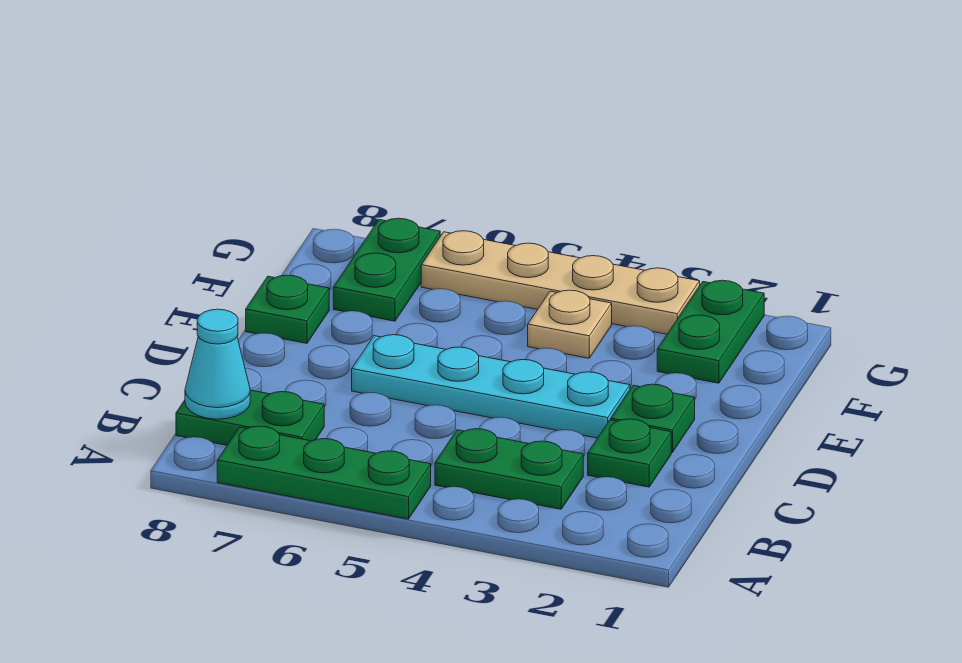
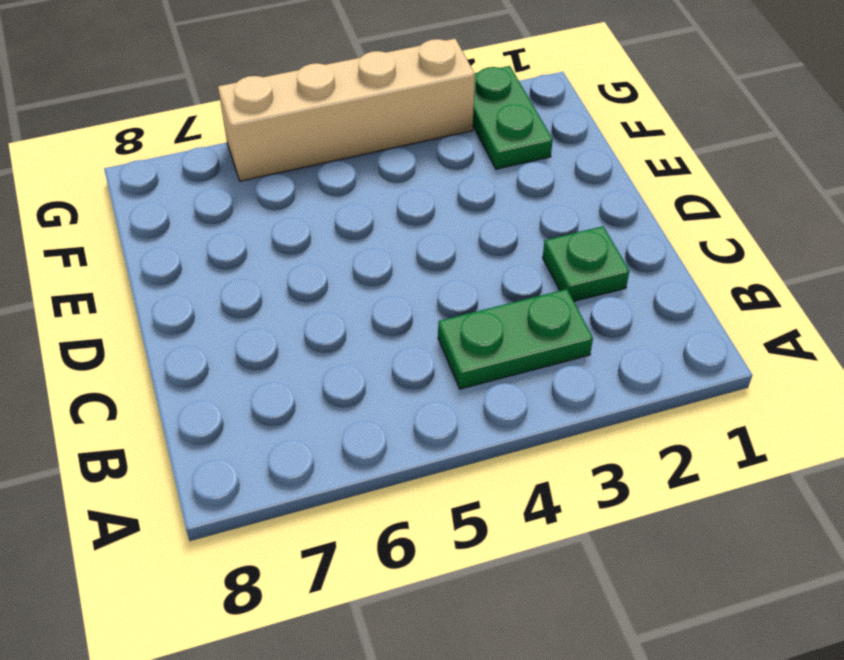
tan brick G3:G6 level 1 -> tan plate G3:G6 level 1
none -> green plate A5:A7 level 1
none -> green plate B7:B8 level 1
none -> green plate D2 level 1

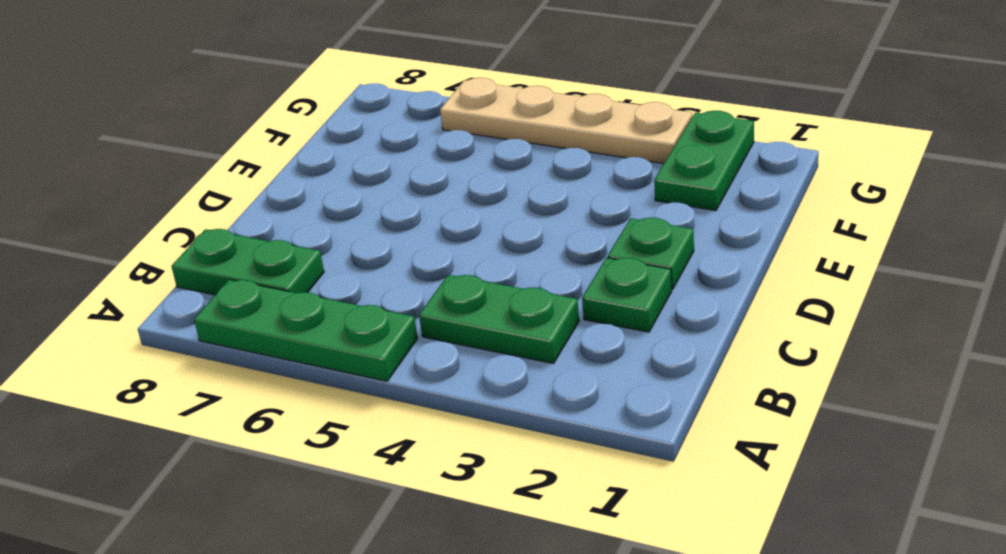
none -> cyan plate D3:D6 level 1
none -> green plate E8 level 1
none -> tan plate F4 level 1

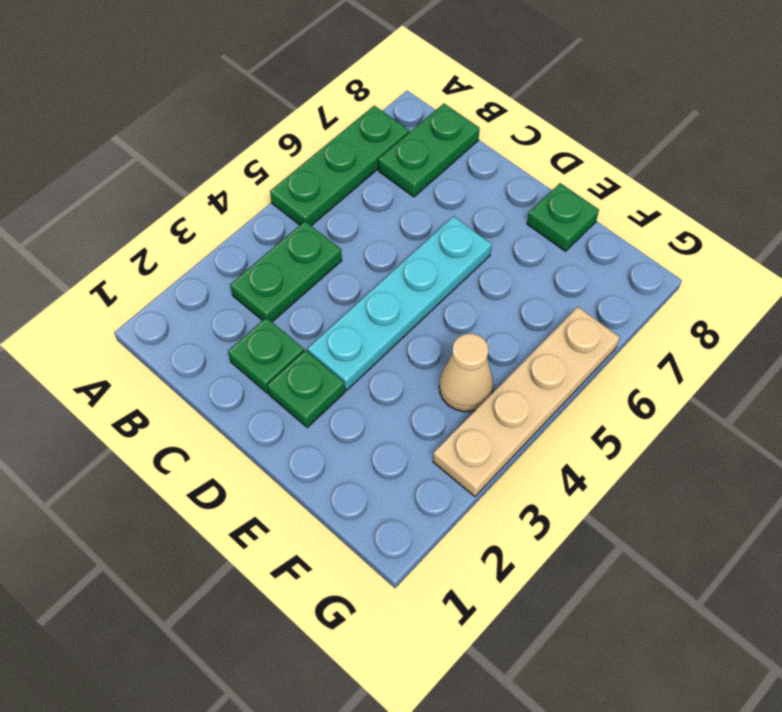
tan cone F4 level 1 -> tan plate F4 level 1
none -> green plate F2:G2 level 1
none -> green plate F7:G7 level 1
none -> cyan cone B8 level 2

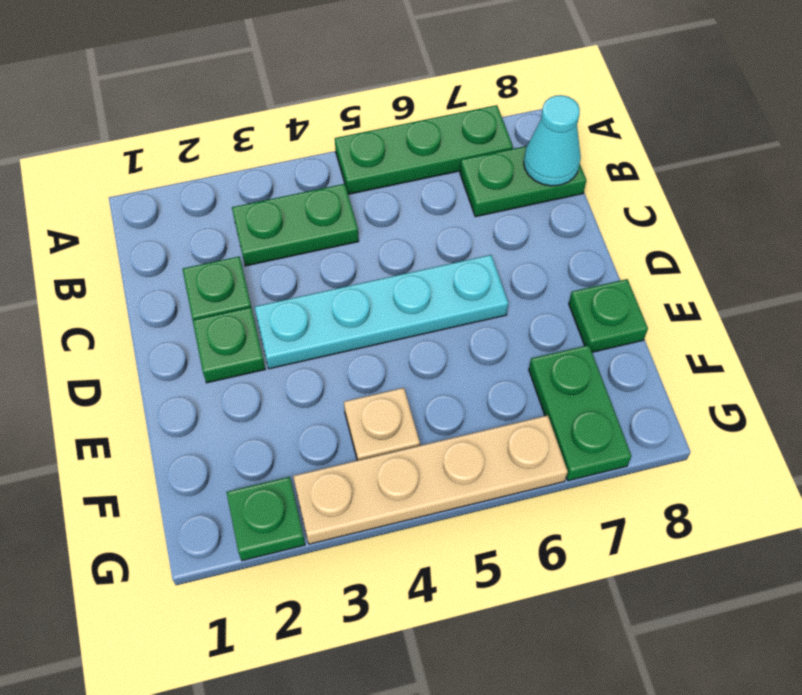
green plate G2 level 1 -> green plate F2:G2 level 1

